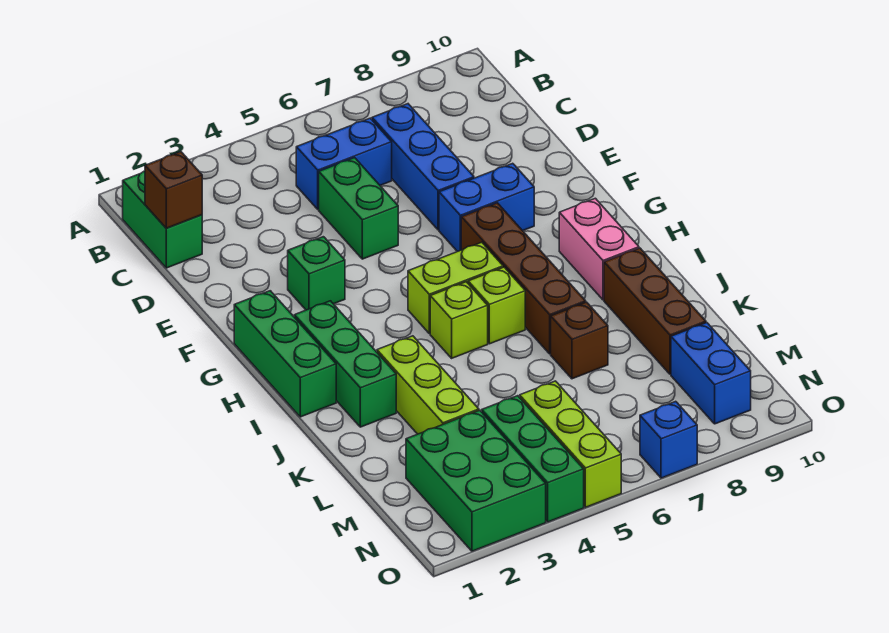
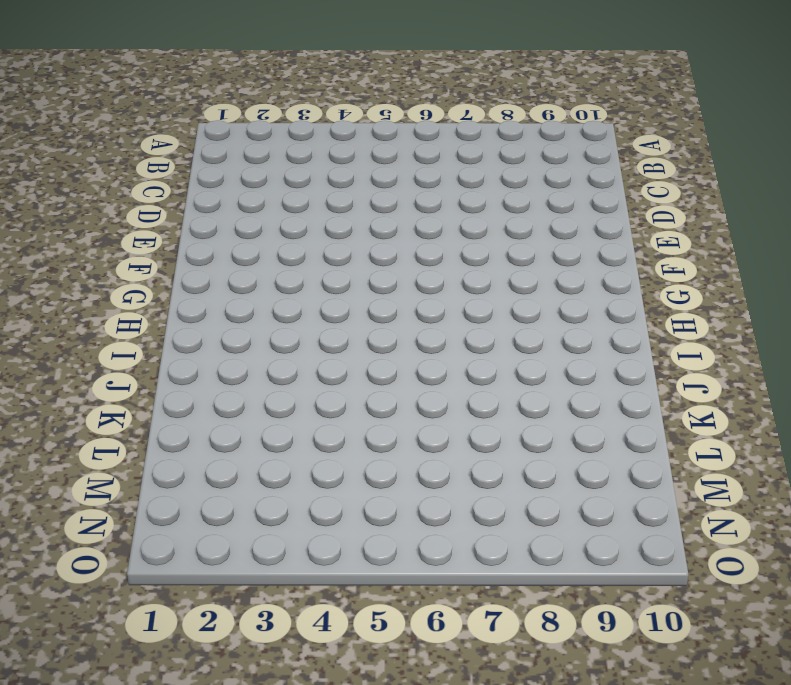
none -> green brick B1:C1 level 1
none -> blue brick C5:C6 level 1
none -> blue brick C7:E7 level 1

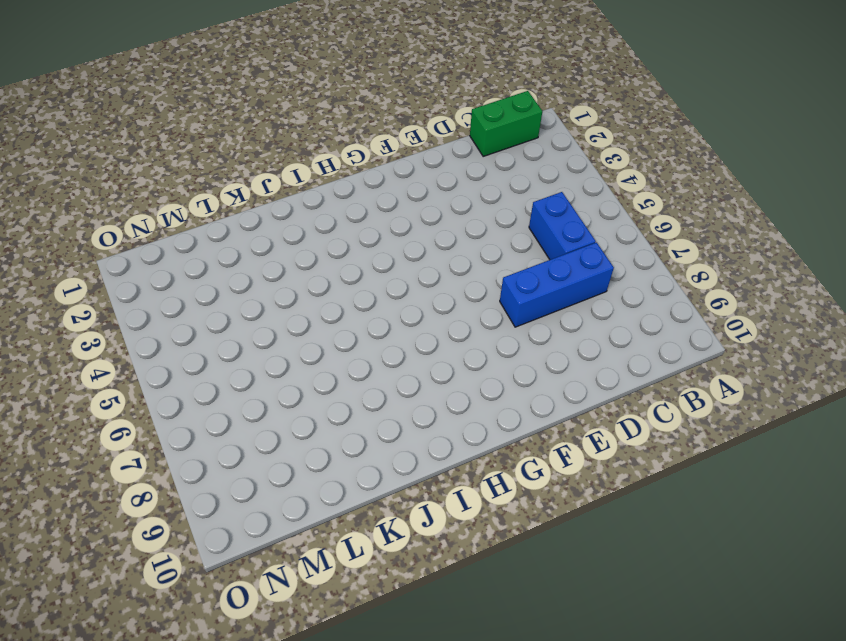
none -> green brick D5:E5 level 1
none -> green brick F3 level 1
none -> blue brick F7:F8 level 1

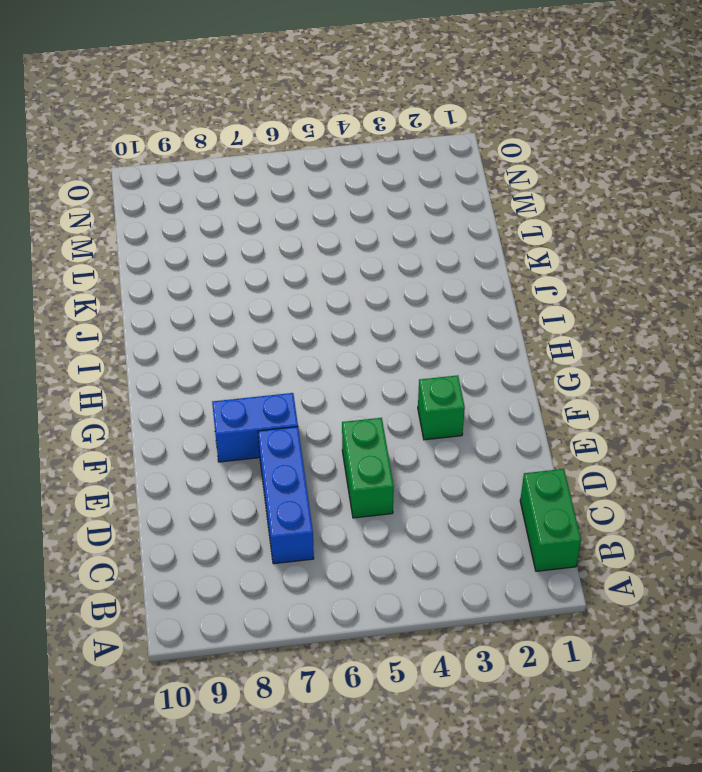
none -> blue brick C5:C6 level 1
none -> green brick G1:I1 level 1
none -> brown brick G7:J7 level 1

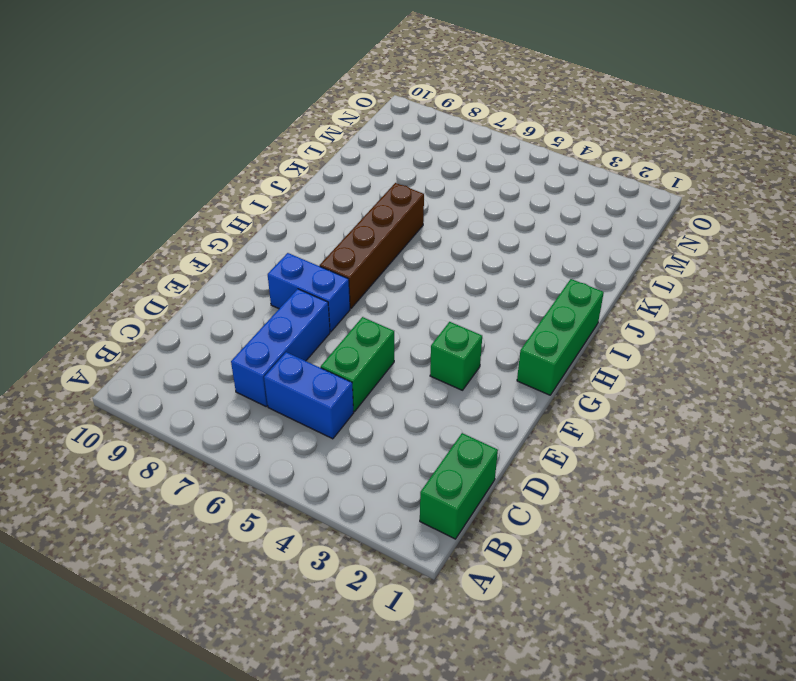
none -> green brick H2:J2 level 1
none -> lime brick H5:H6 level 1
none -> pink brick H9:I9 level 1

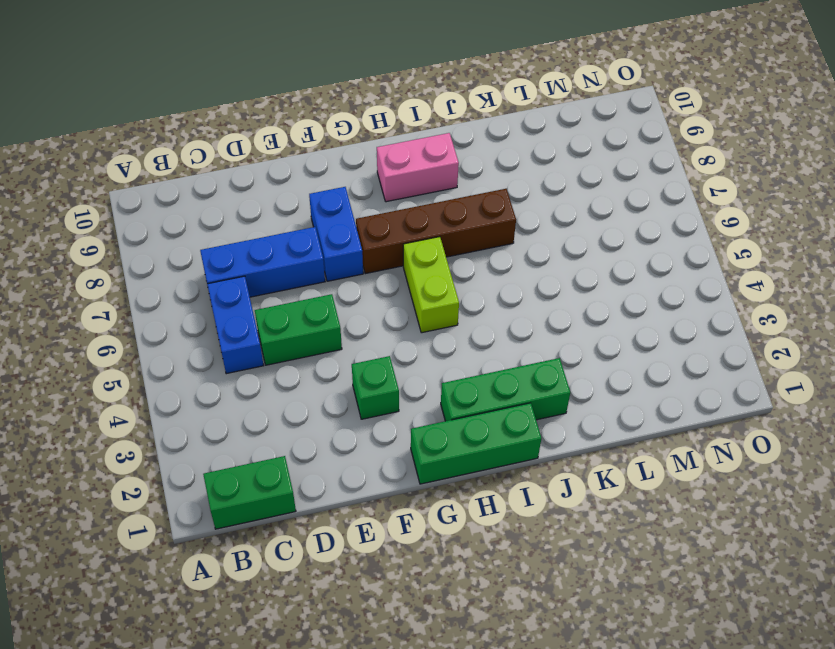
none -> lime brick I5 level 1
none -> lime brick I6 level 1
none -> lime brick J3:L3 level 1

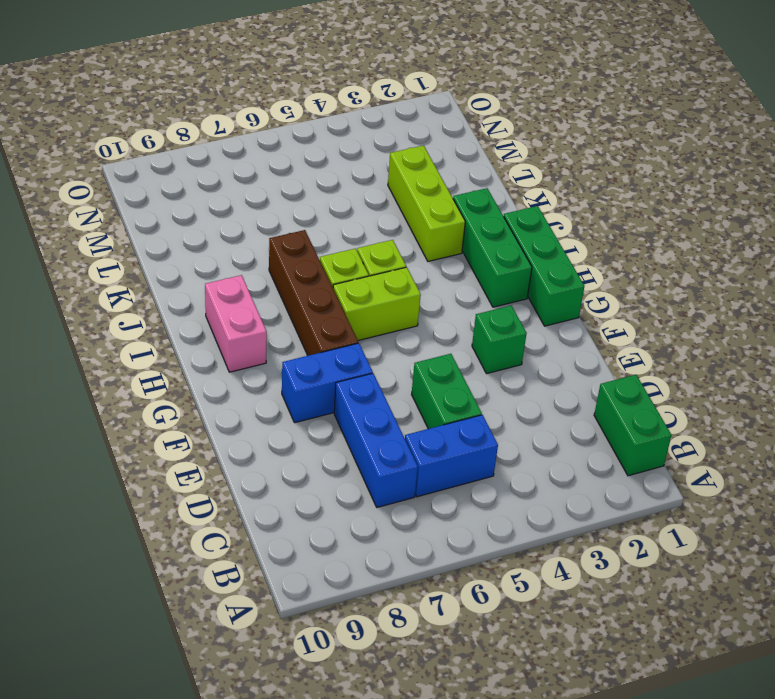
none -> brown brick J9:L9 level 1
none -> brown brick K7 level 1
none -> green brick M2:O3 level 1

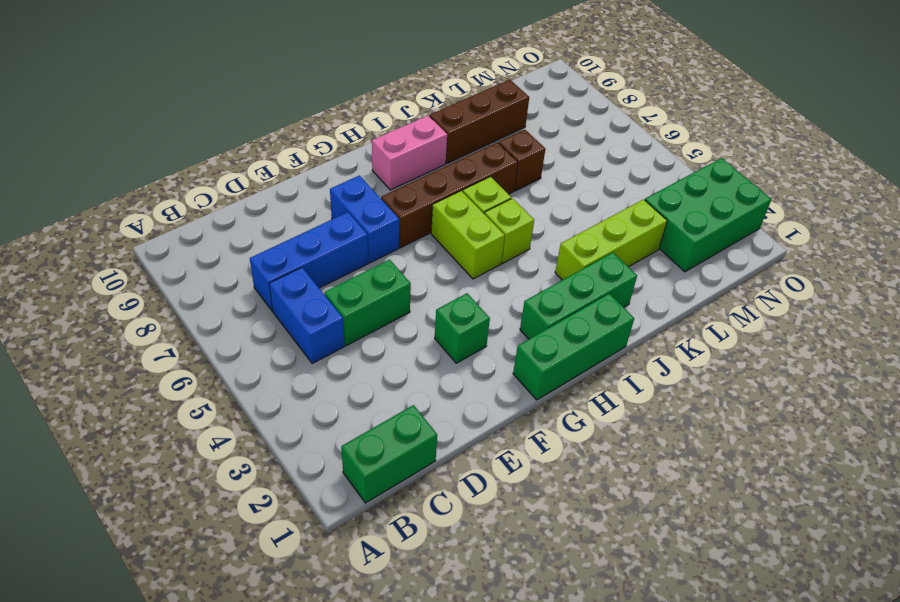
none -> green brick M4:O4 level 1
none -> lime brick M5:O5 level 1
none -> blue brick M9:N9 level 1

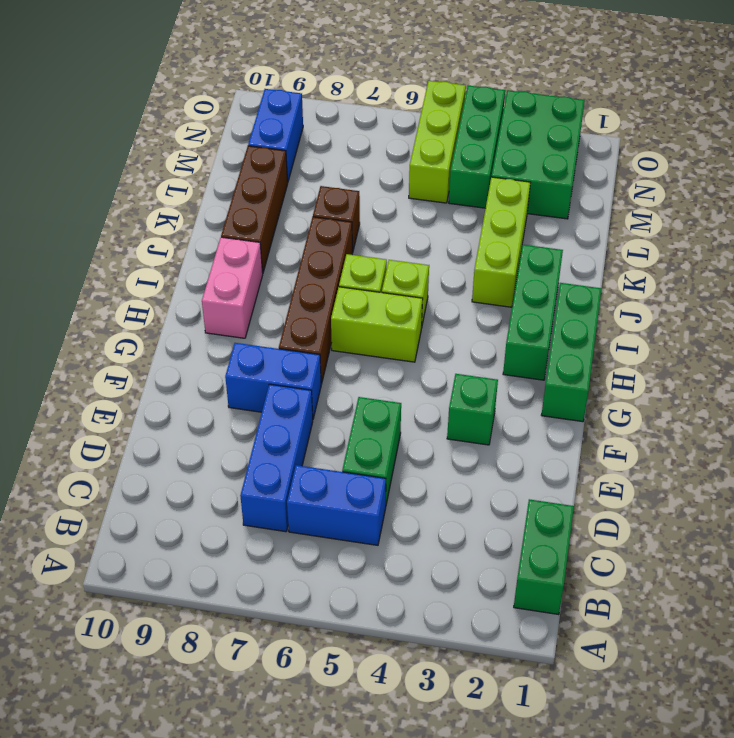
none -> blue brick O7 level 1
none -> brown brick C1 level 2

